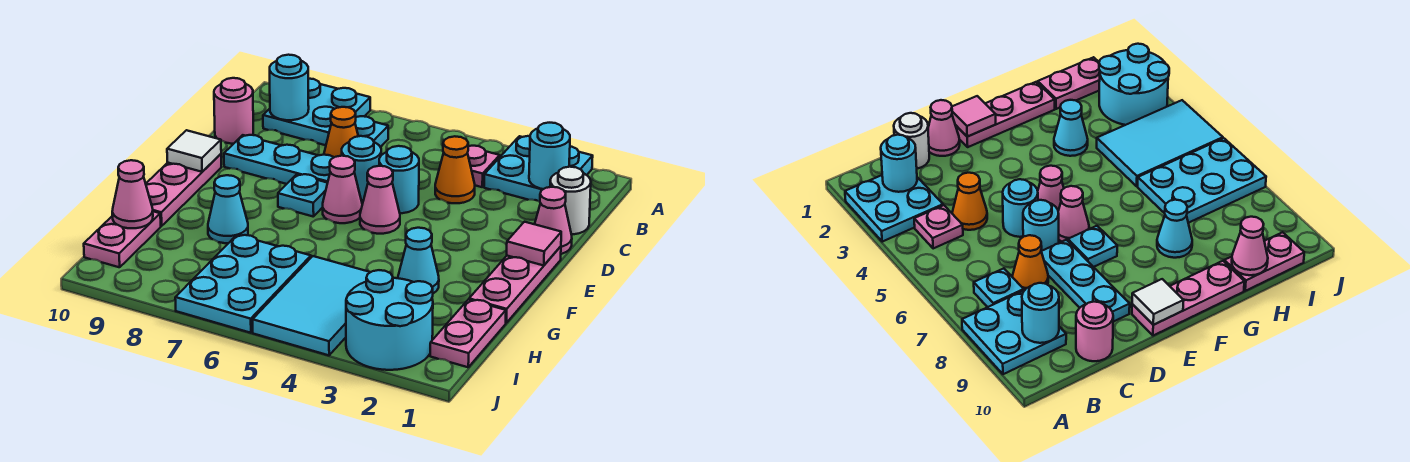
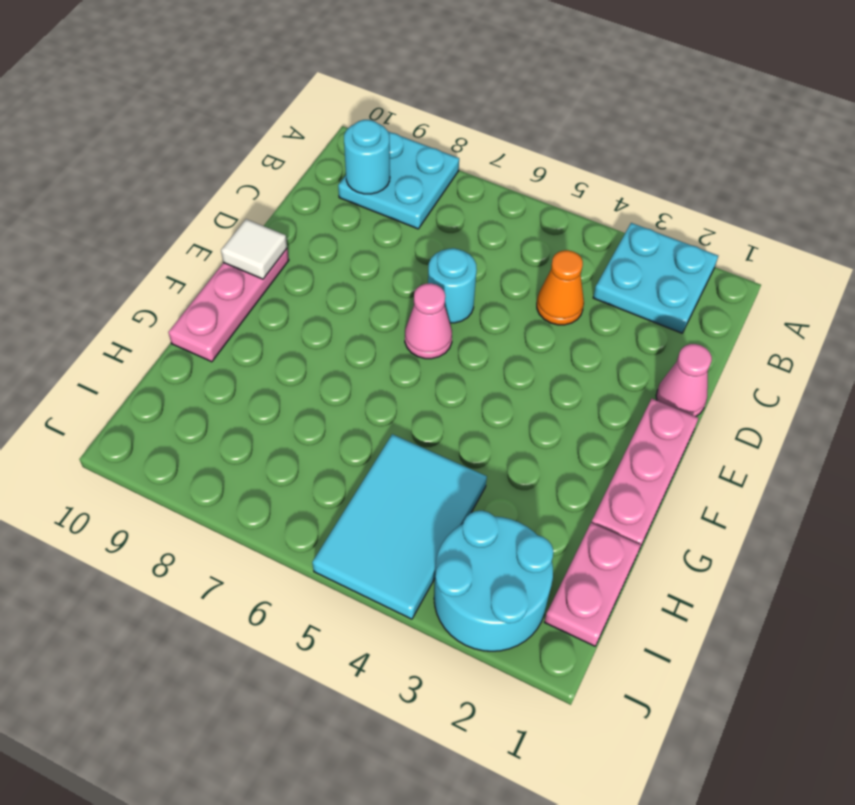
none -> pink plate B4 level 1
none -> cyan plate B7 level 1
none -> white round brick C1 level 1

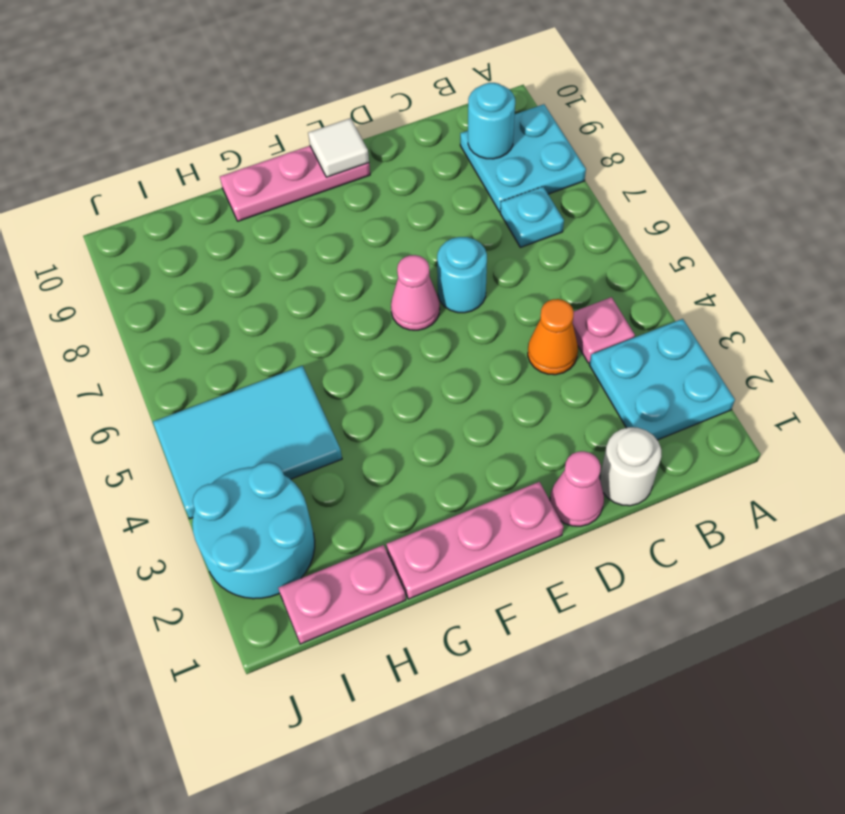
none -> orange cone C7 level 1
none -> pink round brick C10 level 1
none -> cyan round brick D5 level 1

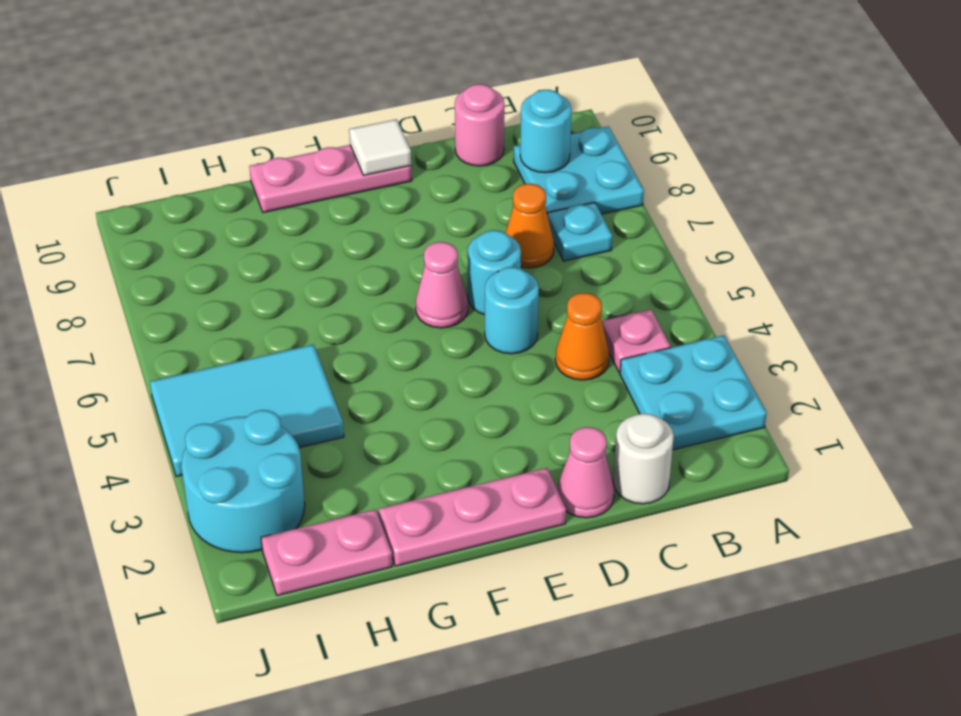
none -> cyan plate D7:D9 level 1
none -> pink cone E5 level 1
none -> cyan plate E7 level 1

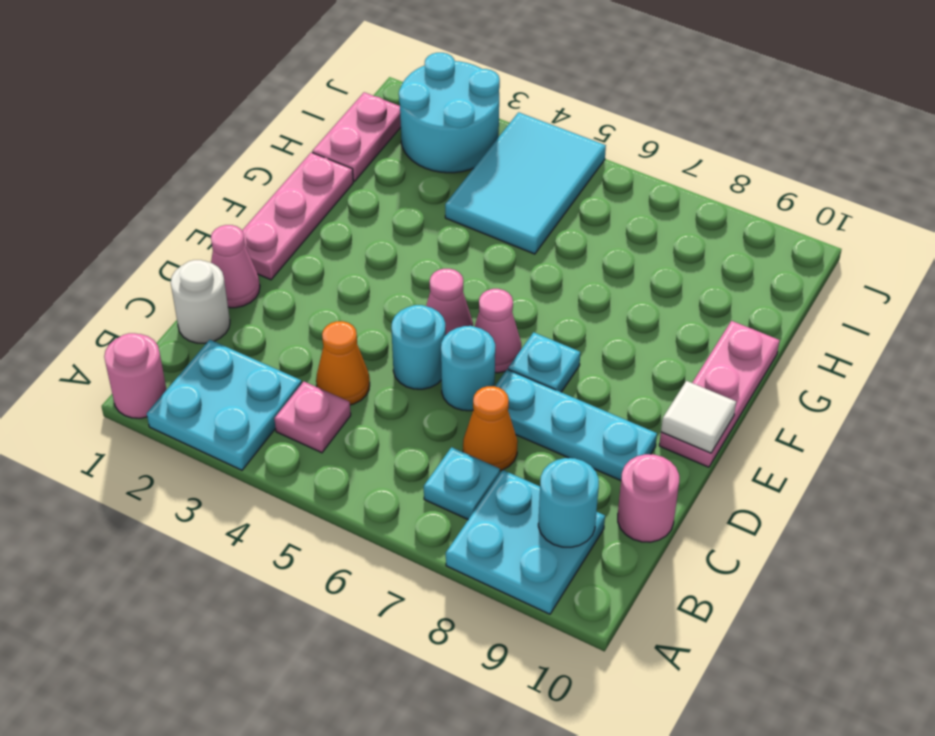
pink round brick A1 level 1 -> none
none -> cyan cone G3 level 1
none -> cyan cone G8 level 1
none -> cyan plate H6:J7 level 1

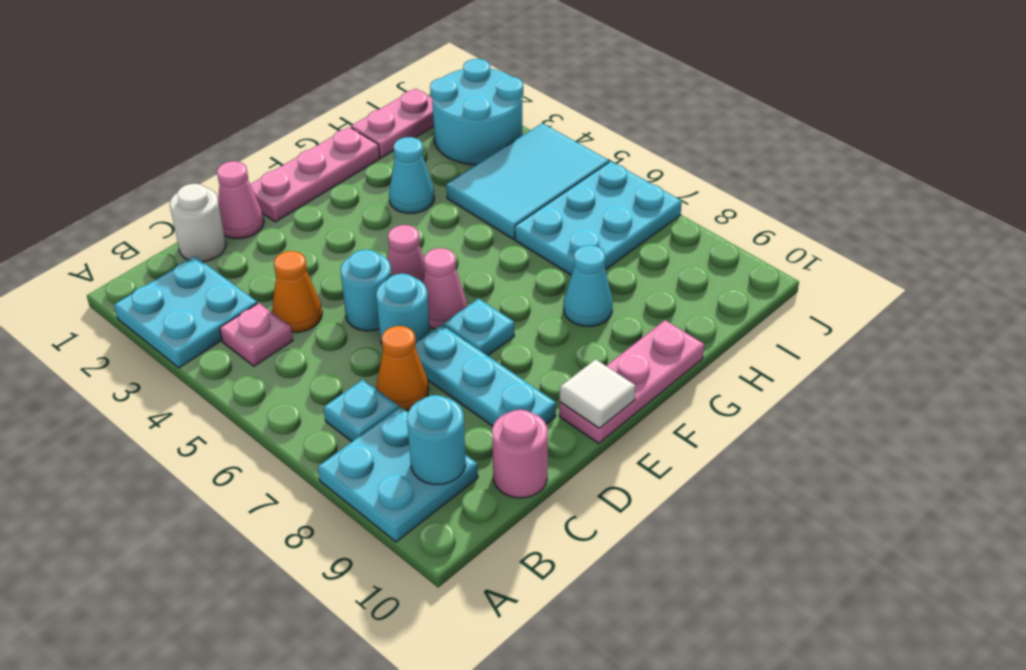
none -> pink plate H10:I10 level 1
none -> cyan round brick B2 level 2
none -> pink tile E1 level 2

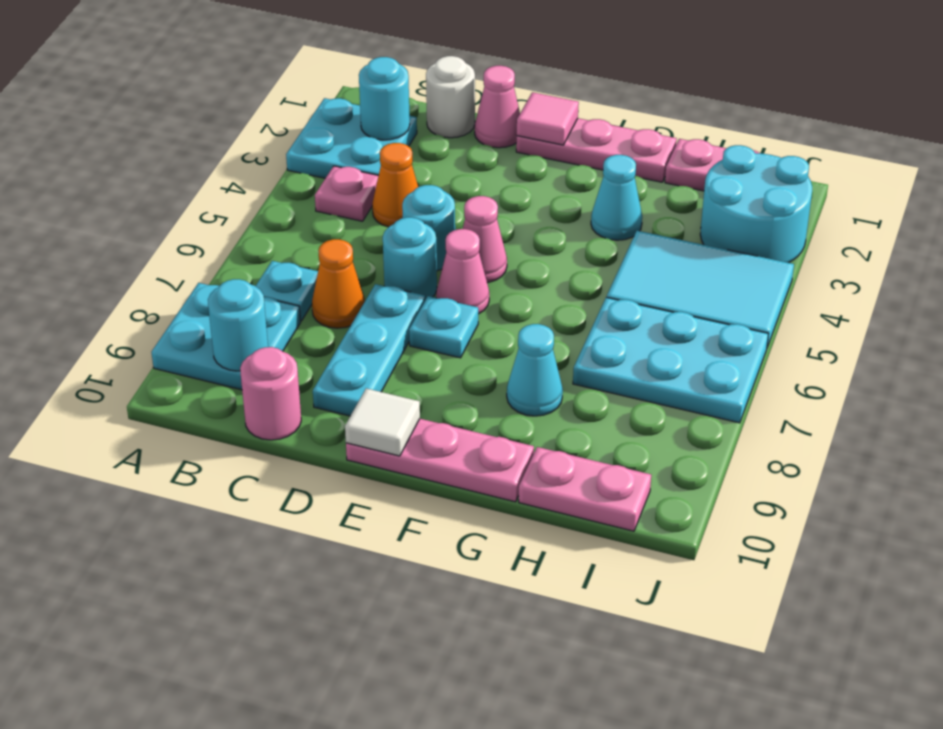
none -> pink cone H10 level 2

